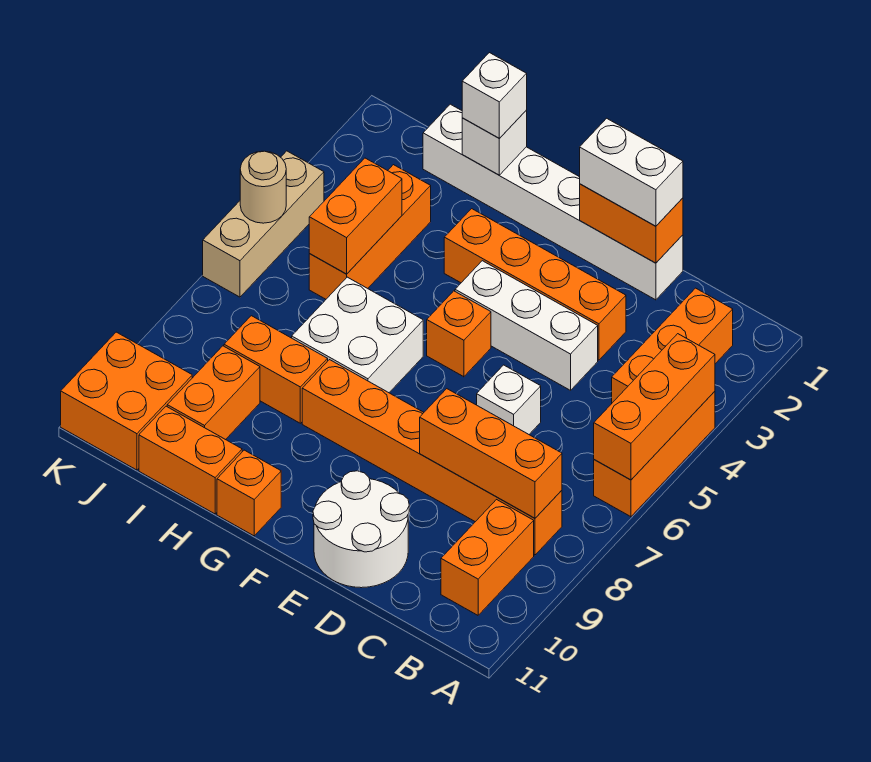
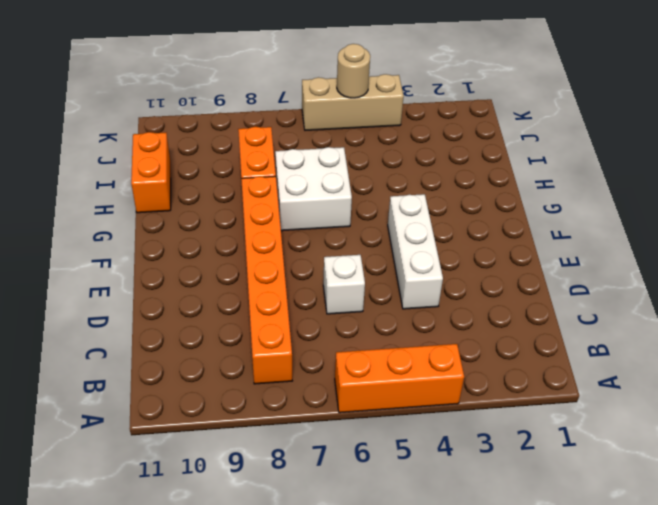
none -> orange brick B2:B4 level 1
none -> orange brick B9:B10 level 1
none -> white brick D1:I1 level 1

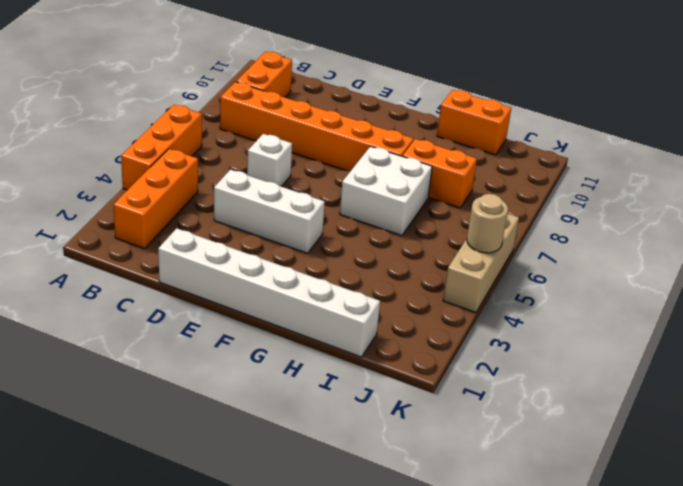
none -> orange brick D3:G3 level 1
none -> white round brick D10:E11 level 1
none -> orange brick F5 level 1

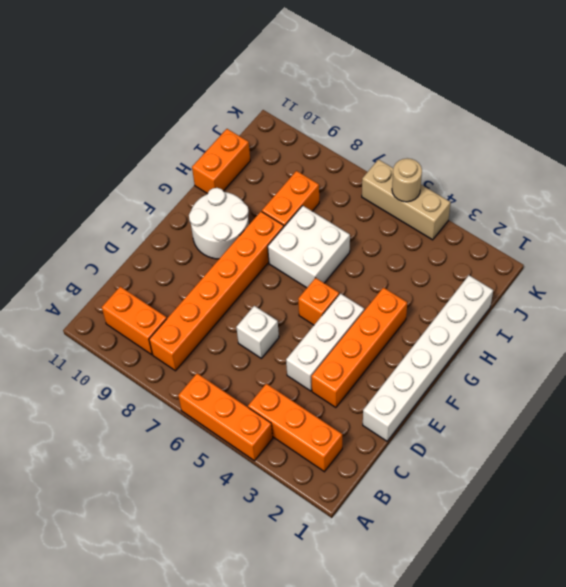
white round brick F9:G10 level 1 -> white round brick D10:E11 level 1
none -> orange brick G11 level 1
none -> orange brick I3:I5 level 1
none -> orange brick I9:I10 level 1

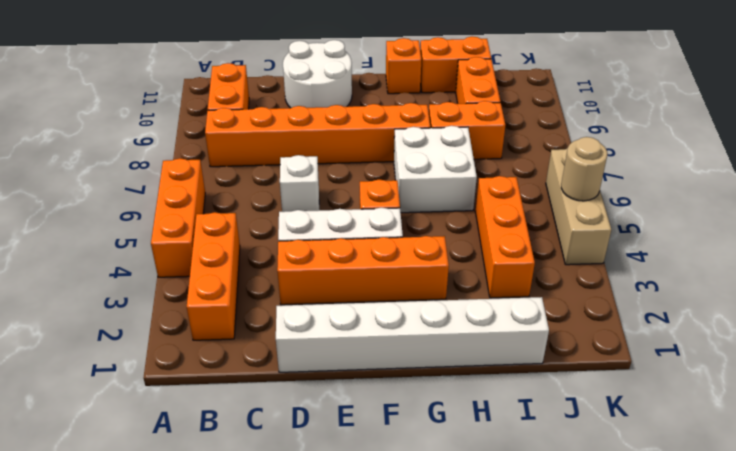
none -> orange brick J10:K11 level 1
none -> orange brick A4:A6 level 2
none -> orange brick B8:D8 level 2

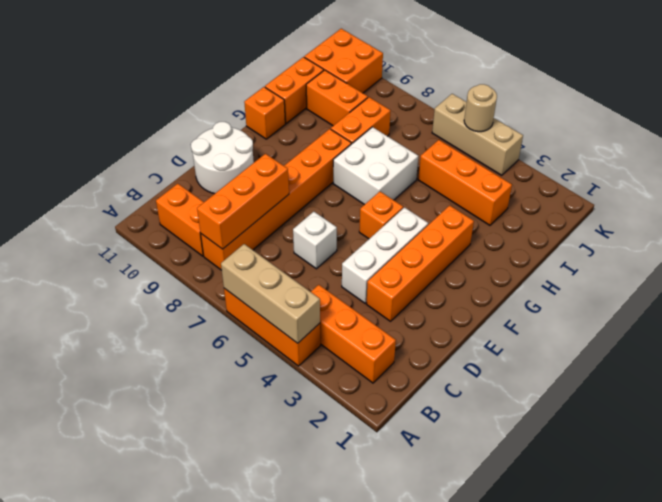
tan brick A4:A6 level 2 -> orange brick A4:A6 level 2
none -> white brick D1:I1 level 1
none -> orange brick D1:E1 level 2
none -> white brick H1 level 2

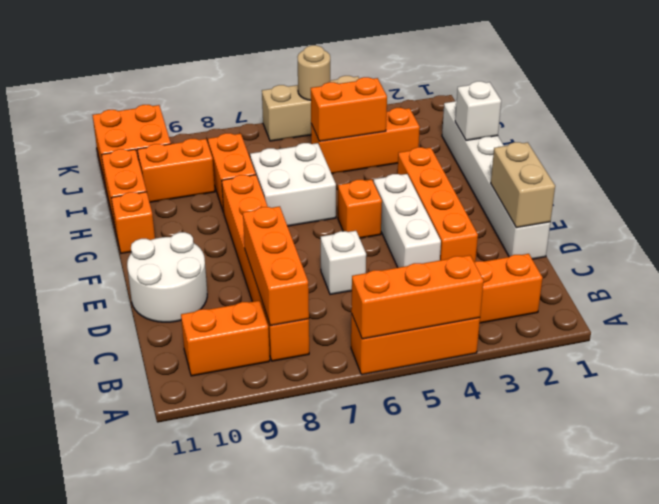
tan brick D1:E1 level 2 -> orange brick D1:E1 level 2
none -> white brick D1:E1 level 3
none -> white brick H1 level 3

